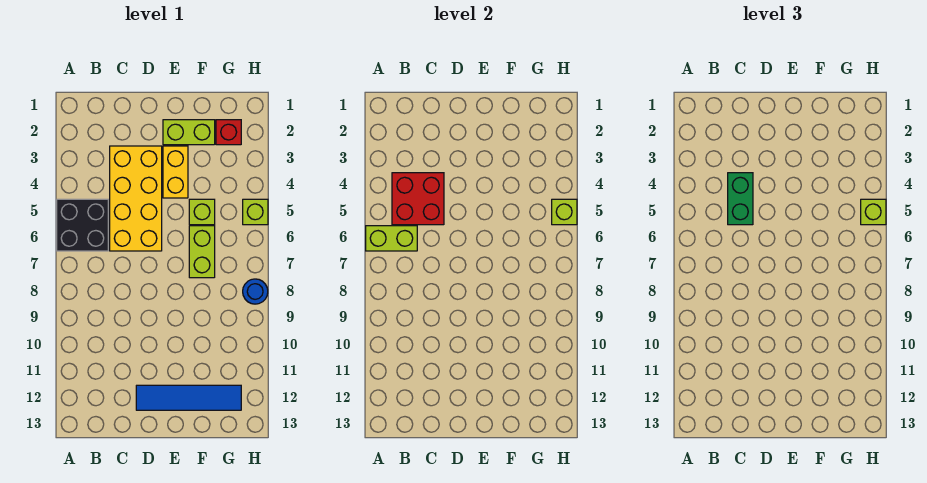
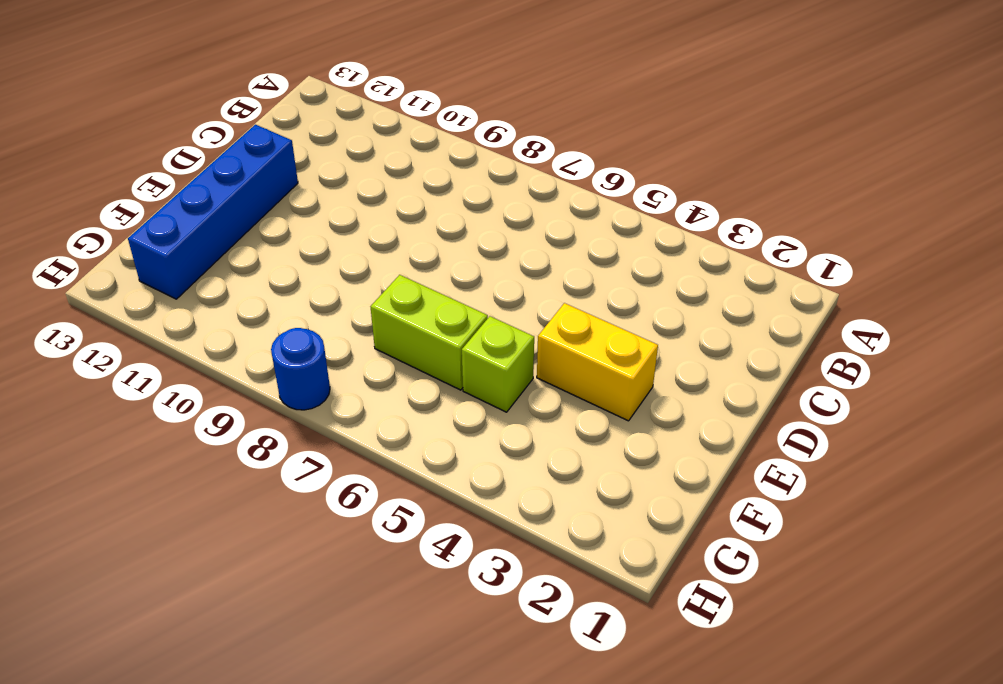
blue brick D12:G12 level 1 -> blue tile D12:G12 level 1
none -> black brick A5:B6 level 1
none -> yellow brick C3:D6 level 1
none -> lime brick E2:F2 level 1

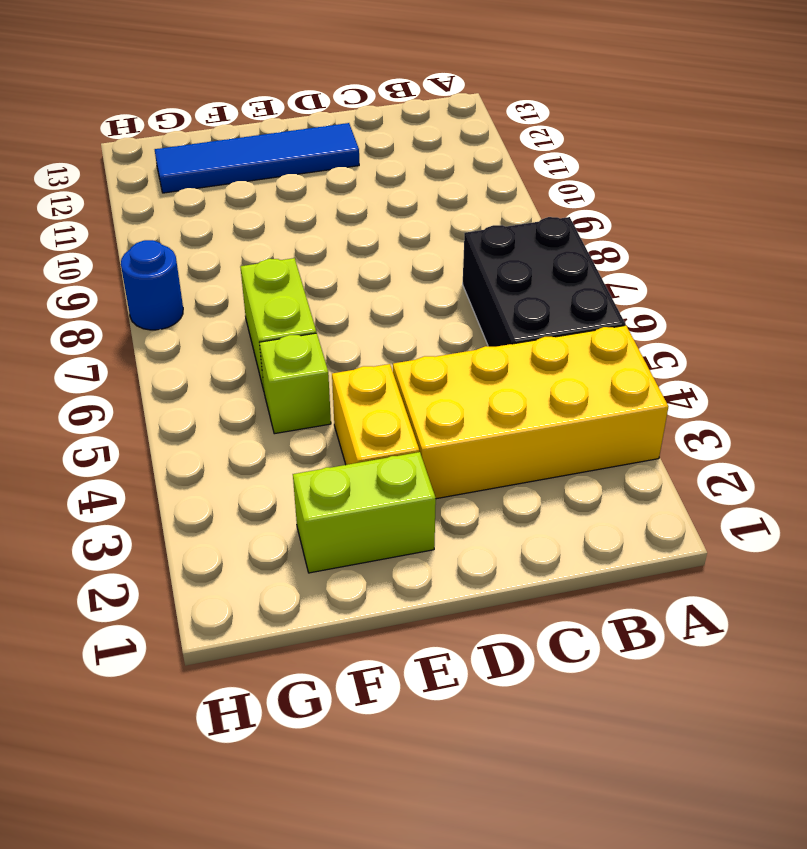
yellow brick A3:D4 level 1 -> yellow brick C3:D6 level 1
black brick A5:B7 level 1 -> black brick A5:B6 level 1
none -> red brick G2 level 1
none -> lime brick H5 level 1
none -> lime brick A6:B6 level 2

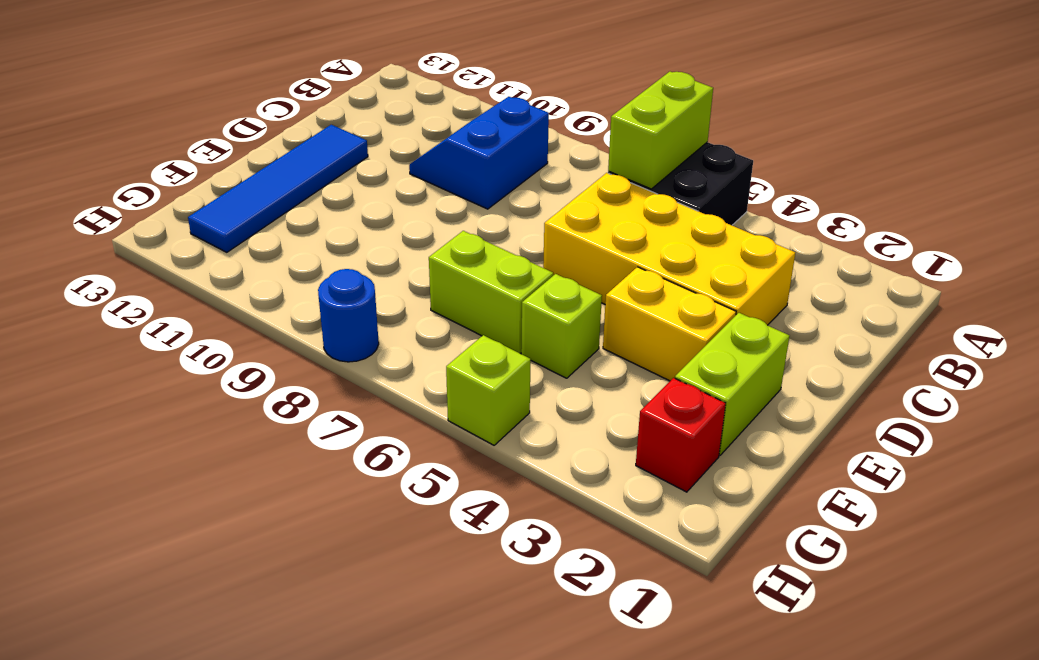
blue slope B9:C10 level 1 top 9 -> none
none -> red brick B4:C5 level 2
none -> lime brick H5 level 2
none -> green brick C4:C5 level 3

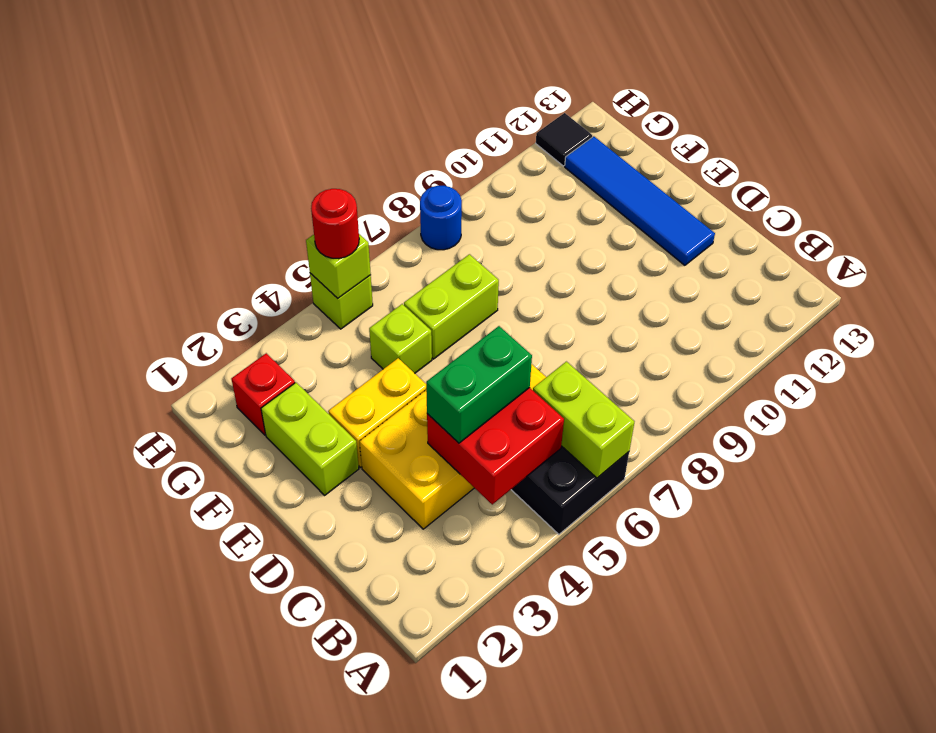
red round brick H5 level 3 -> lime brick H5 level 3
black tile H12 level 1 -> none

